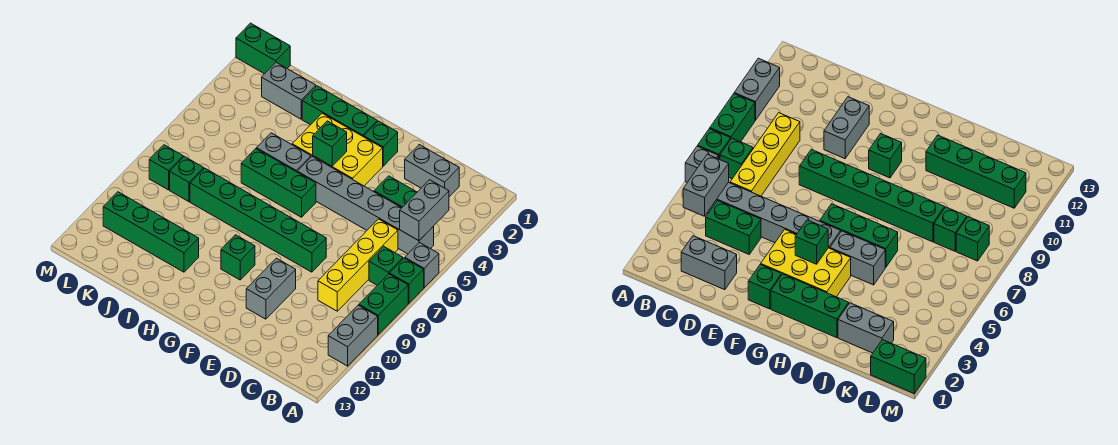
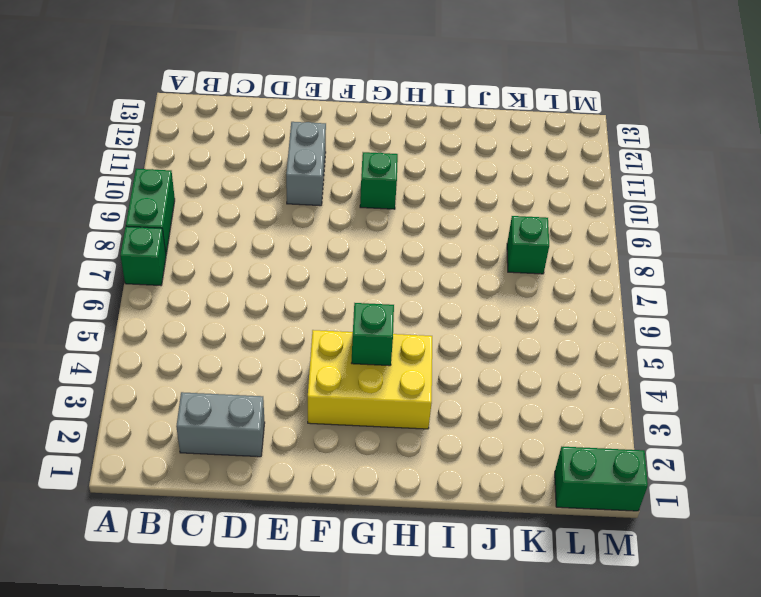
none -> grey brick A6 level 1
none -> grey brick A10:A11 level 1
none -> grey brick B5:G5 level 1

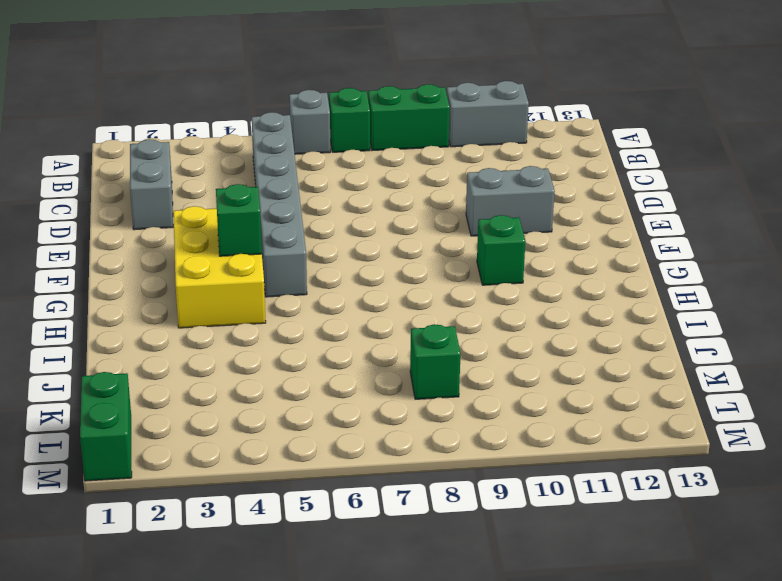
none -> green brick B7 level 1
none -> green brick C4:D4 level 1
none -> yellow brick C6:C9 level 1

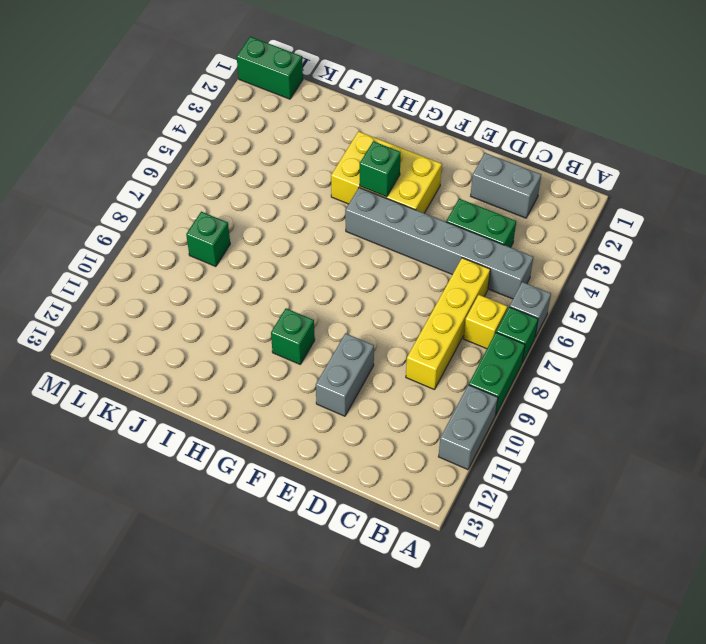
yellow brick B7 level 1 -> green brick B7 level 1
none -> green brick E8:J8 level 1
none -> green brick F2 level 1
none -> green brick G2:I2 level 1

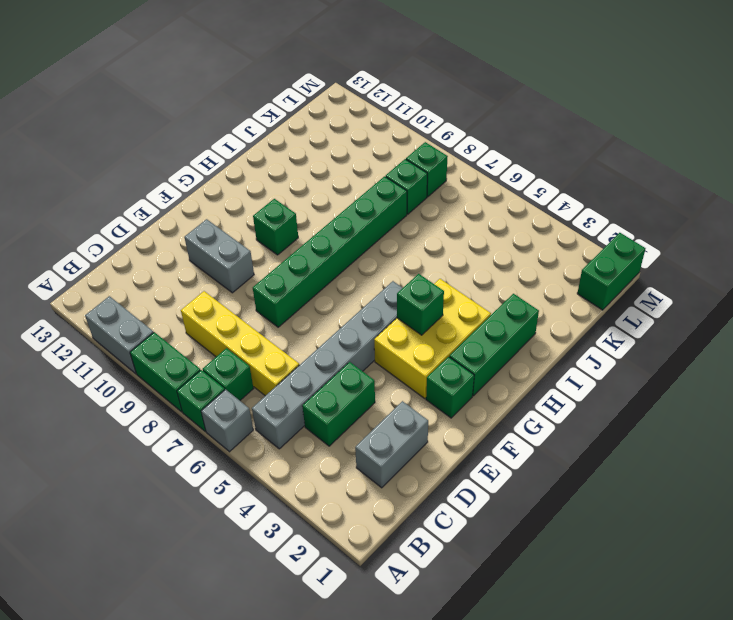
none -> green brick G6:I6 level 1
none -> grey brick H5:I5 level 1
none -> green brick I11:L11 level 1

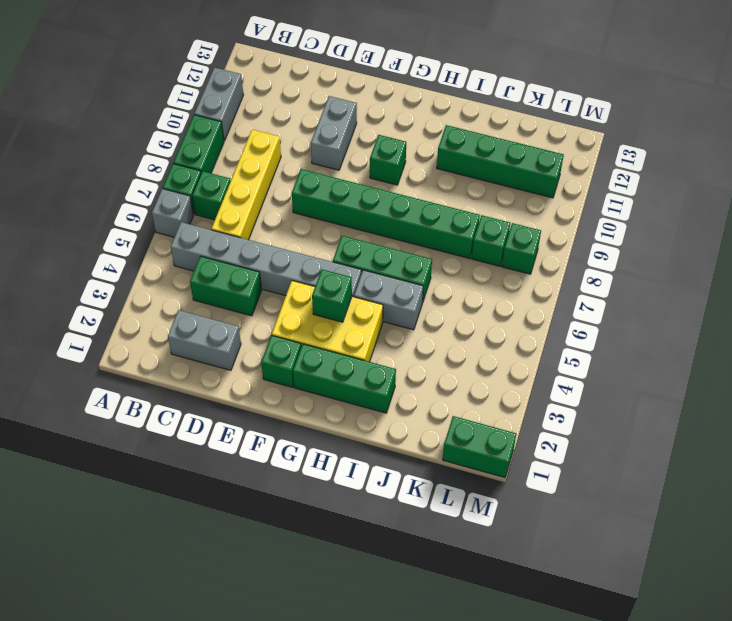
none -> grey brick J2:K2 level 1
none -> grey brick B4:B5 level 2

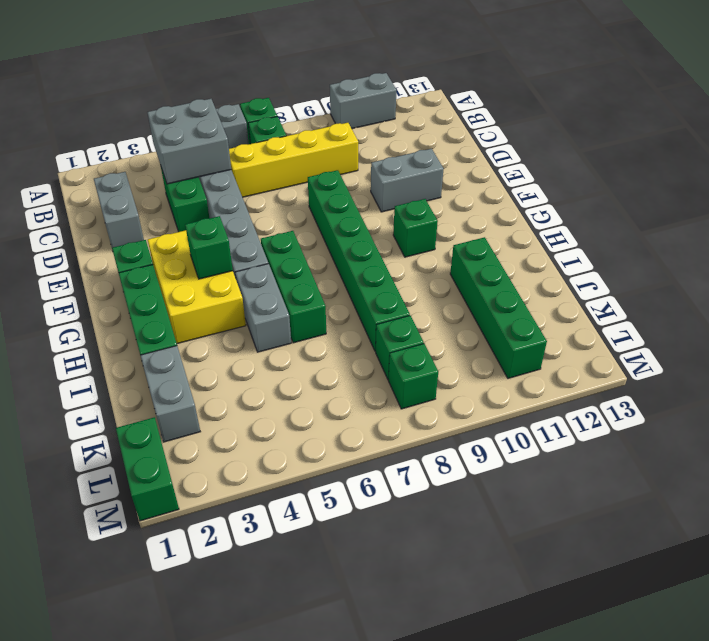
grey brick B4:C5 level 2 -> grey brick B4:B5 level 2
none -> green brick A8:A9 level 1

